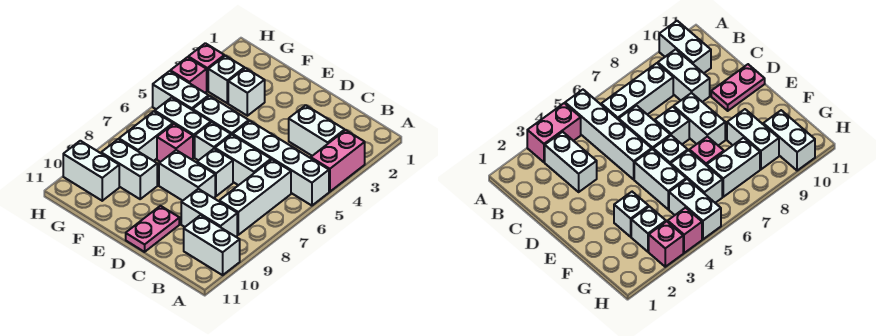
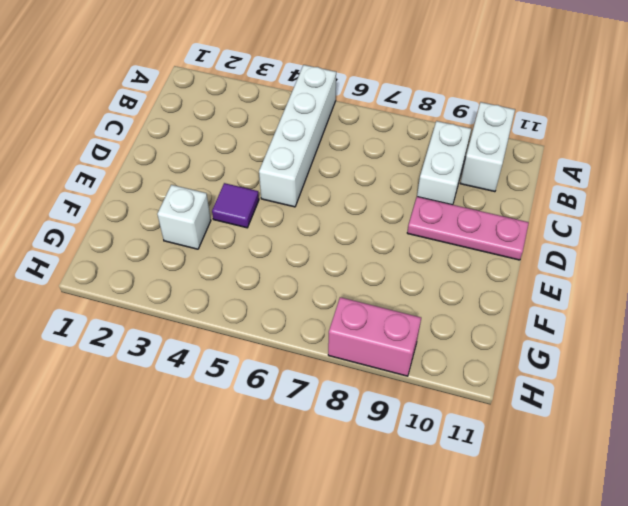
pink plate D9:D11 level 1 -> pink plate D10:D11 level 1
purple tile E4 level 1 -> none
pink brick H8:H9 level 1 -> pink brick A3:A4 level 1
none -> white brick B3:C3 level 1
none -> white brick B6:B8 level 1
none -> white brick C6:D6 level 1

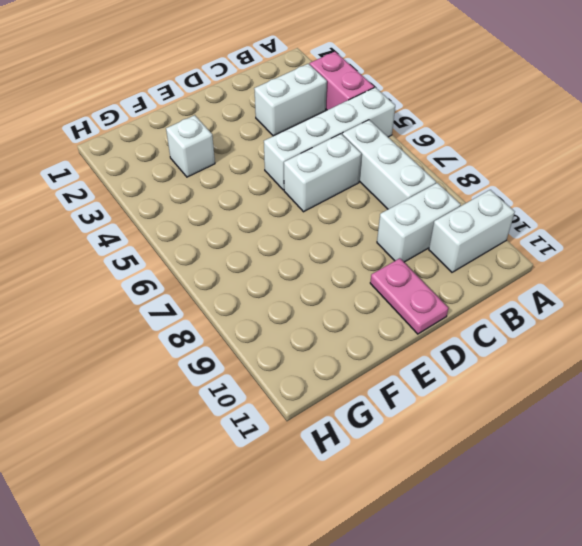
none -> white brick D7 level 1
none -> white brick D8:E8 level 1
none -> white brick E5:F5 level 1

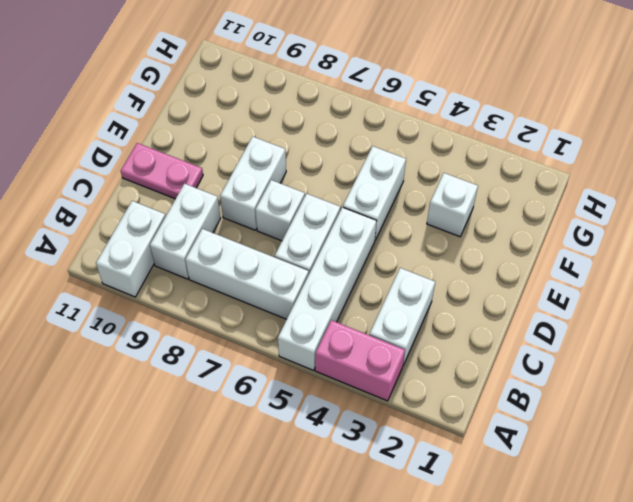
none -> white brick E6 level 1
none -> white brick F6:G6 level 1
none -> pink brick F7 level 1

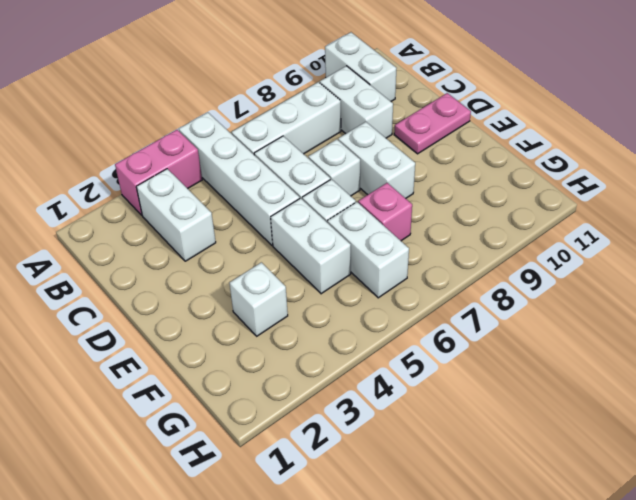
none -> white brick F9:G9 level 1
none -> white brick G3 level 1
none -> white brick G5:H5 level 1

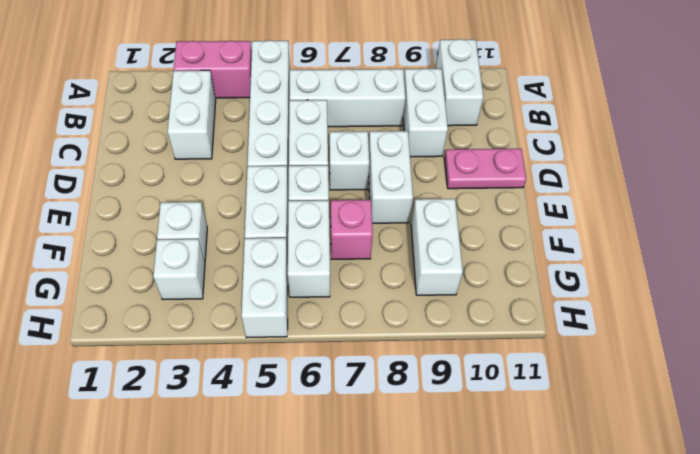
none -> white brick G7:G8 level 1
none -> white brick G10:H10 level 1
none -> pink brick H3 level 1

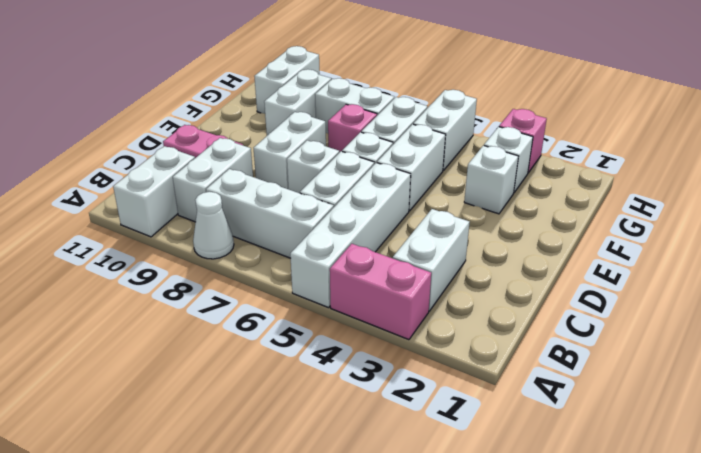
white cone A8 level 1 -> none
none -> pink brick H4 level 1

